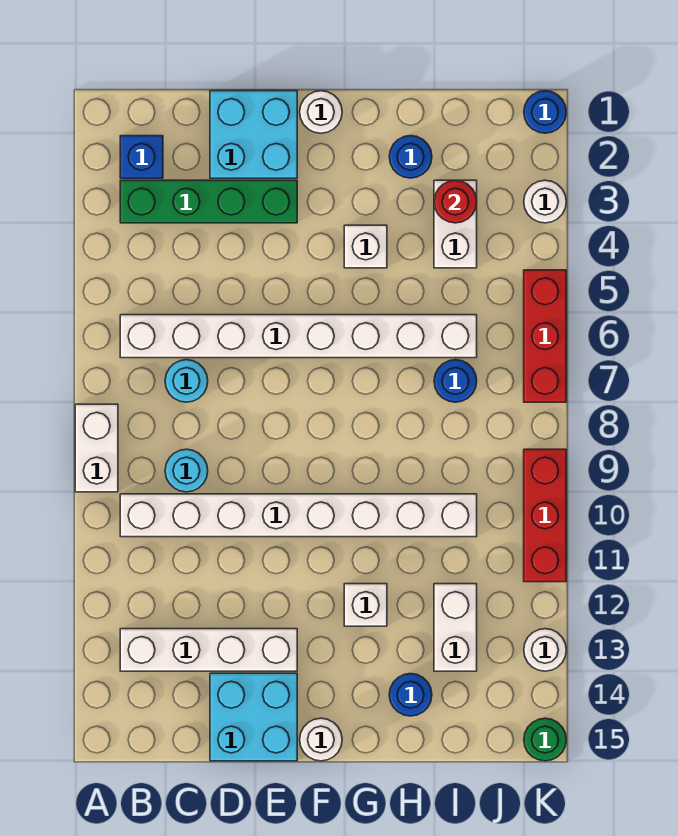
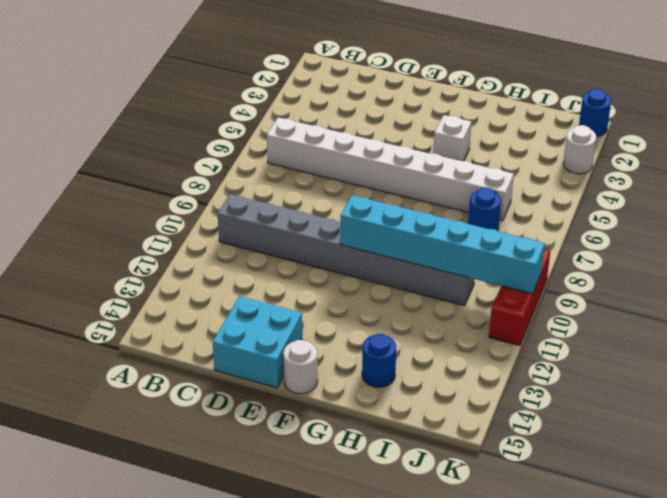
grey brick B10:I10 level 1 -> white brick B10:I10 level 1
cyan brick F10:K10 level 2 -> none
none -> white brick A8:A9 level 1
none -> blue brick B2 level 1
none -> green brick B3:E3 level 1

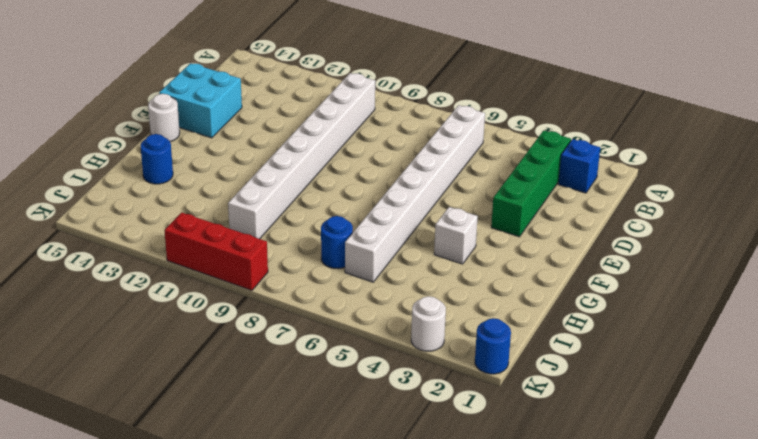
none -> white brick A8:A9 level 1
none -> white brick B13:E13 level 1
none -> cyan round brick C7 level 1

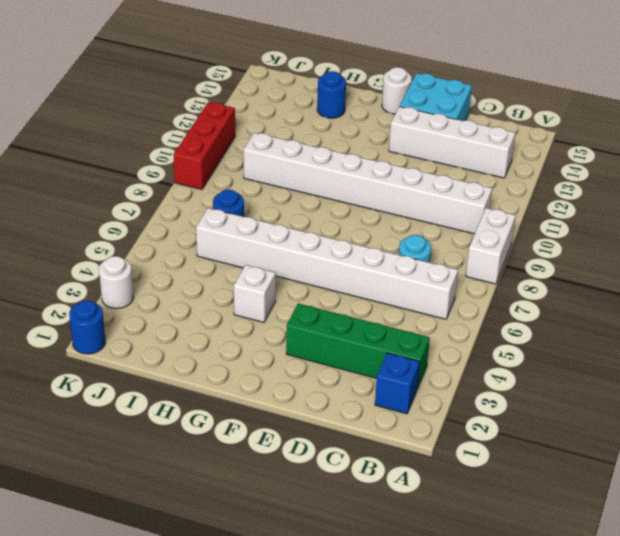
none -> cyan round brick C9 level 1
none -> cyan brick D1:E2 level 1
none -> white round brick F1 level 1

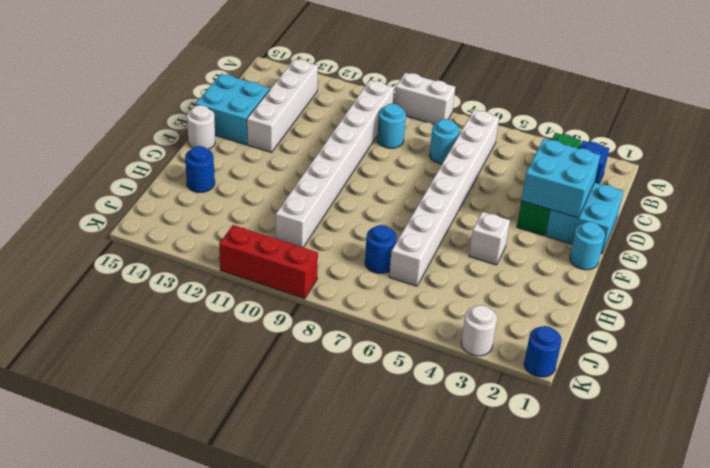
cyan brick D2:E3 level 2 -> none
cyan round brick F1 level 1 -> white round brick F1 level 1
none -> white brick G12 level 1
none -> blue round brick H2 level 1
none -> white brick I3:I4 level 1

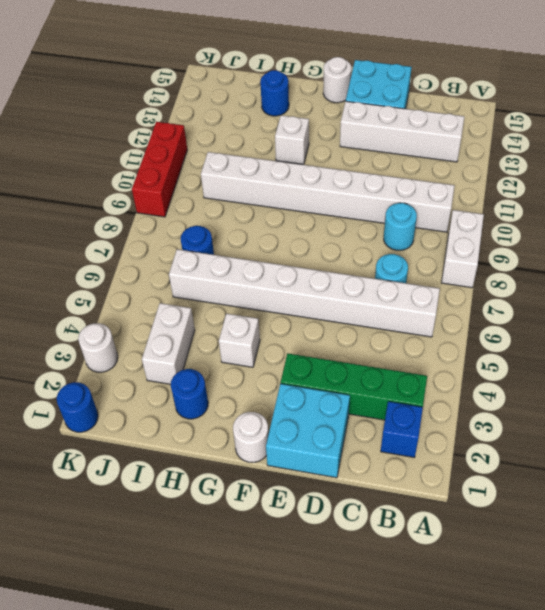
none -> white brick I12:I13 level 1
none -> red brick K5:K7 level 1
none -> white round brick K13 level 1

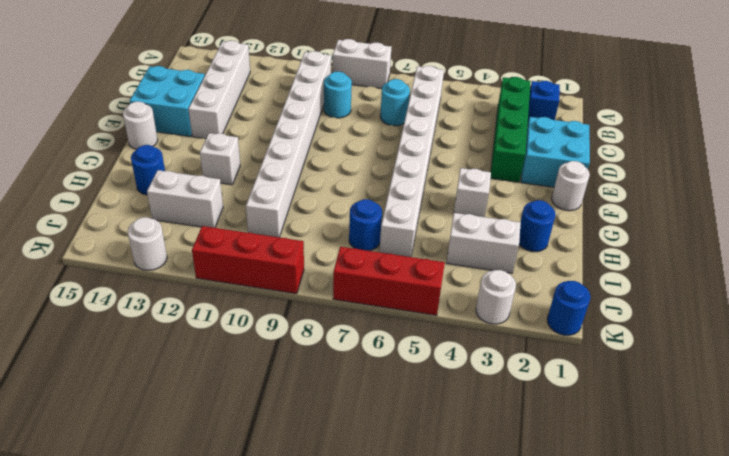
none -> green round brick K15 level 1
none -> red round brick I3 level 2

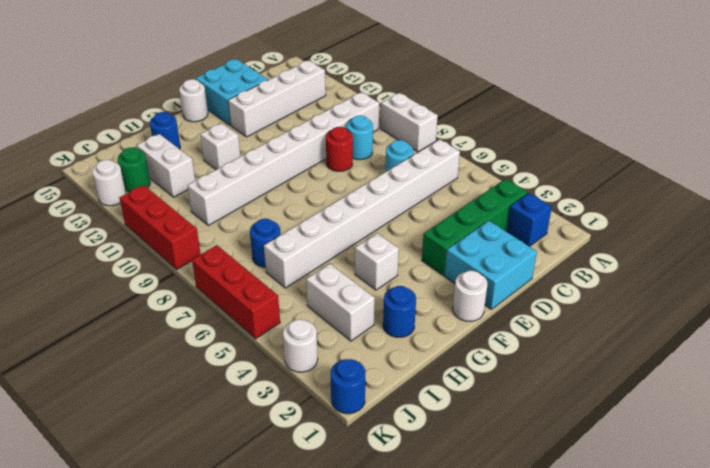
red round brick D9 level 1 -> red round brick I3 level 2
green round brick J13 level 1 -> green round brick K15 level 1

